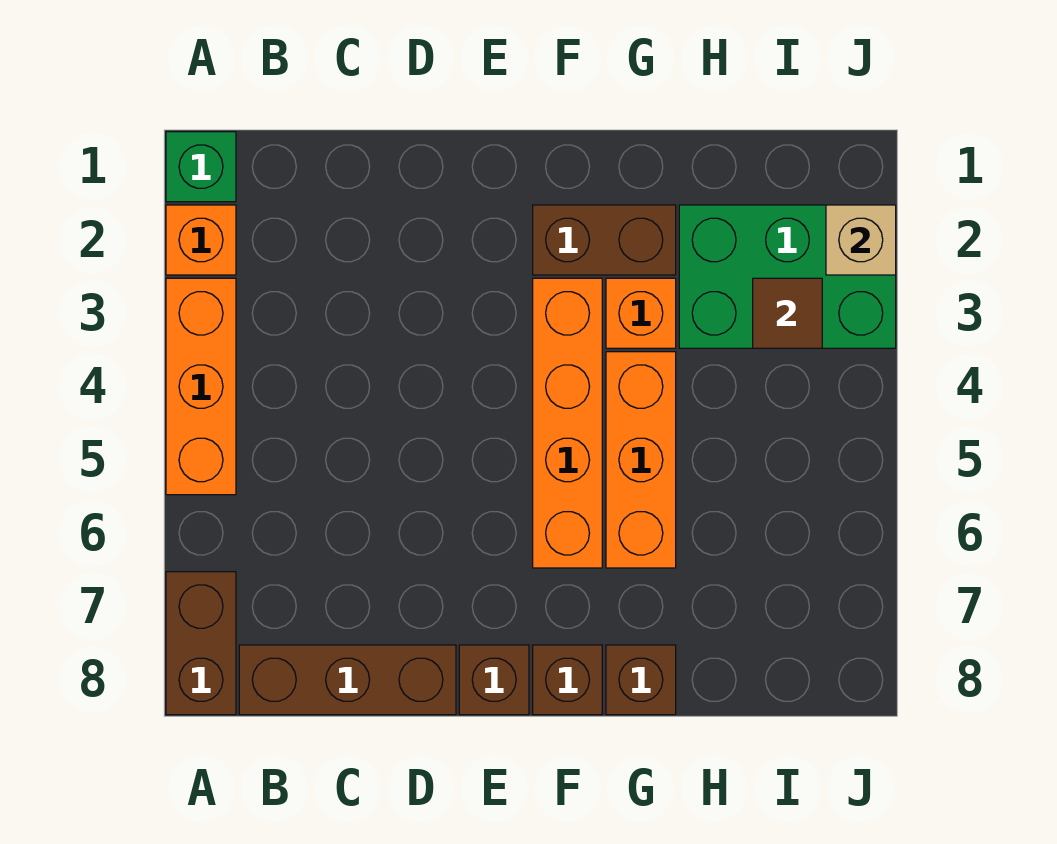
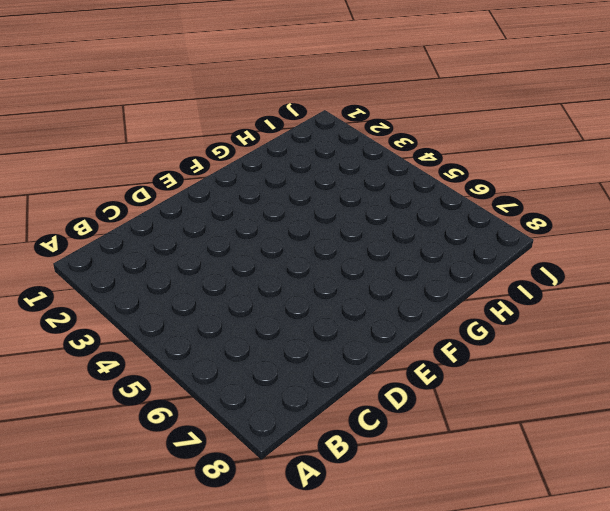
none -> green brick A1 level 1
none -> orange brick A2 level 1
none -> orange brick A3:A5 level 1

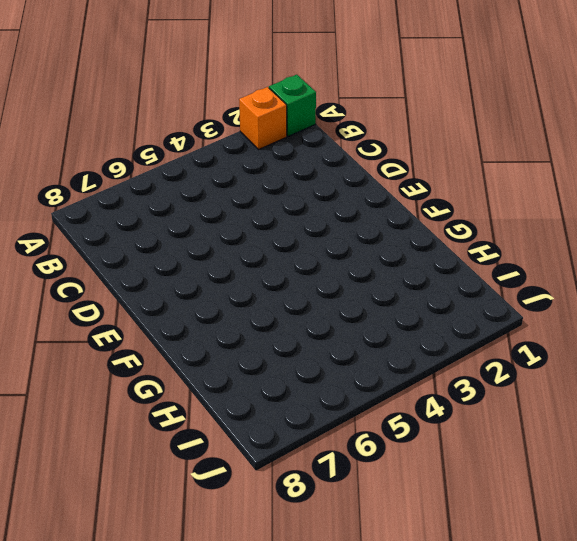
none -> orange brick A3:A5 level 1
none -> brown brick A7:A8 level 1
none -> brown brick B8:D8 level 1

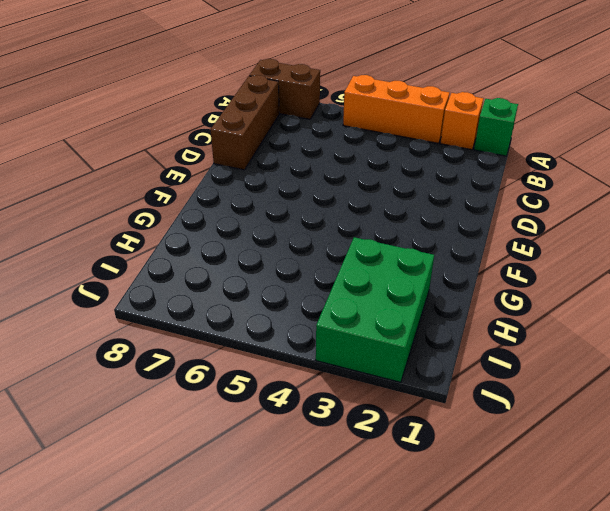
none -> brown brick E8 level 1
none -> brown brick F2:G2 level 1
none -> orange brick F3:F6 level 1

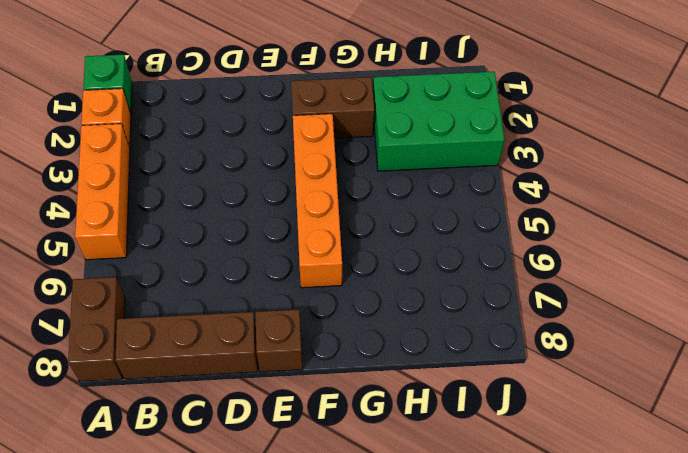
none -> brown brick F8 level 1
none -> orange brick G3 level 1
none -> orange brick G4:G6 level 1

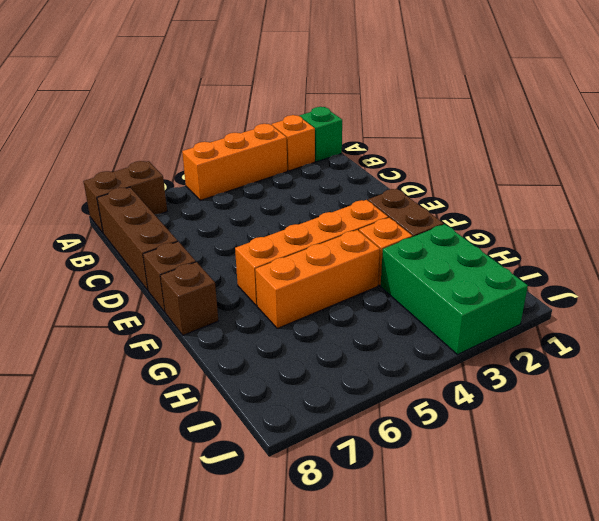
none -> brown brick G8 level 1
none -> brown tile I3 level 2
none -> tan brick J2 level 2

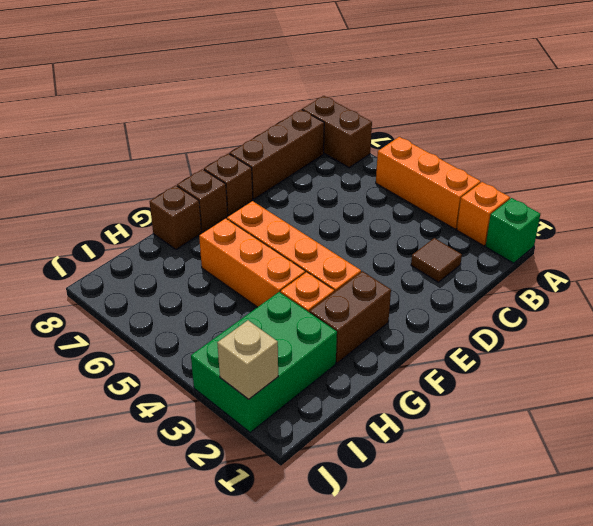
brown tile C2 level 1 -> brown tile I3 level 2

